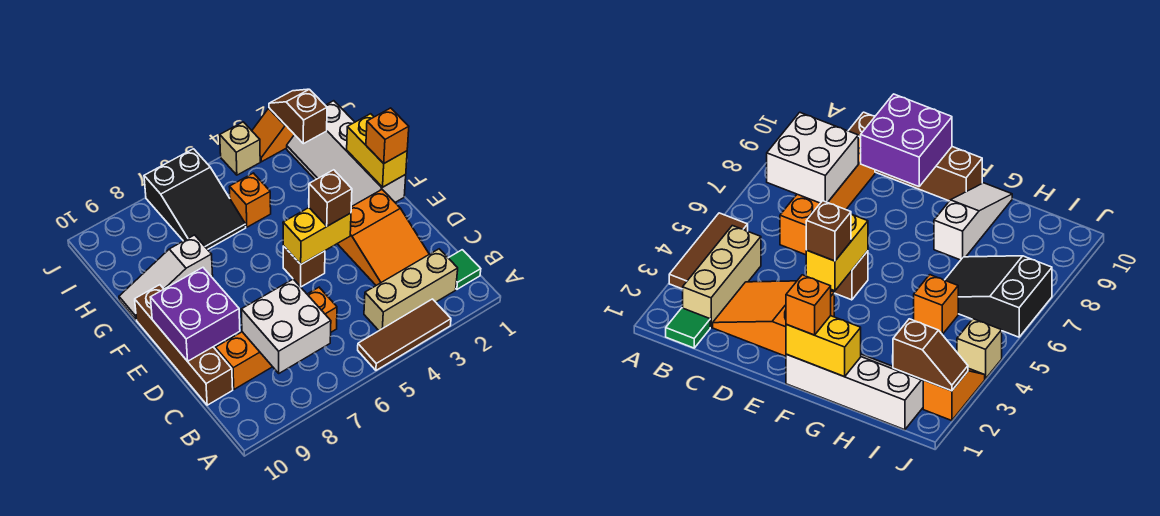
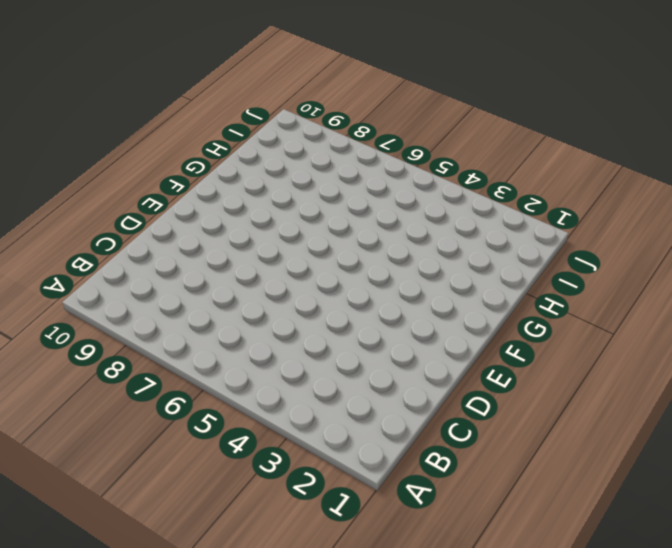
none -> brown tile A3:A5 level 1
none -> green tile B1 level 1
none -> tan brick B2:B4 level 1

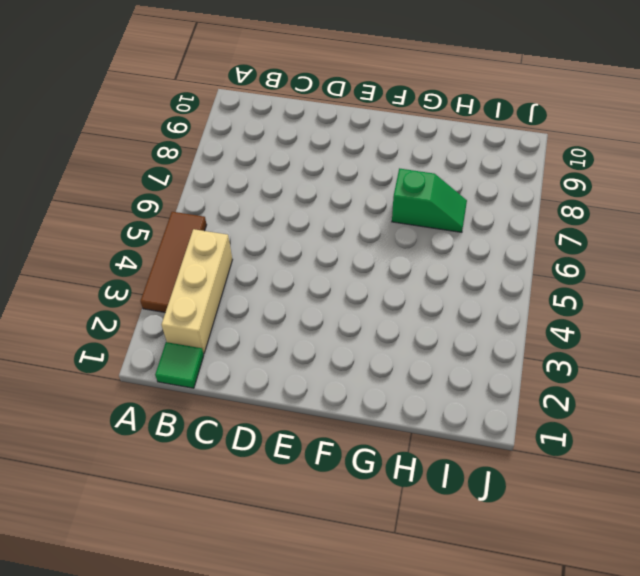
green slope G7:H7 level 1 top G -> black slope H6:J7 level 1 top J
none -> orange slope C2:E3 level 1 top E
none -> orange brick C6:C9 level 1
none -> brown brick C10:F10 level 1

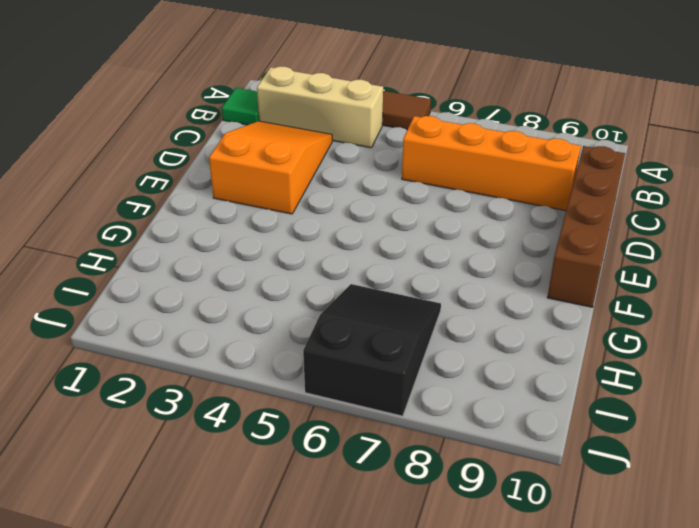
none -> brown brick E5 level 1
none -> white slope F1:I2 level 1 top 1
none -> white slope G8:G10 level 1 top 8

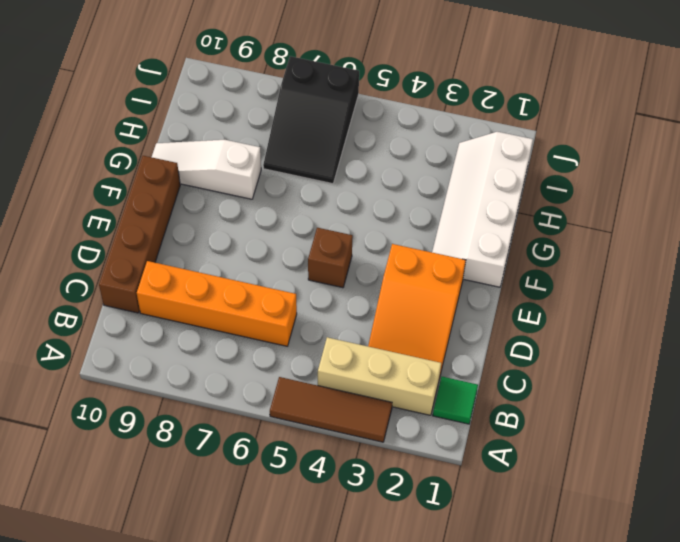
none -> orange brick H5 level 1
none -> orange slope J2:J3 level 1 top 2
none -> tan brick J4 level 1

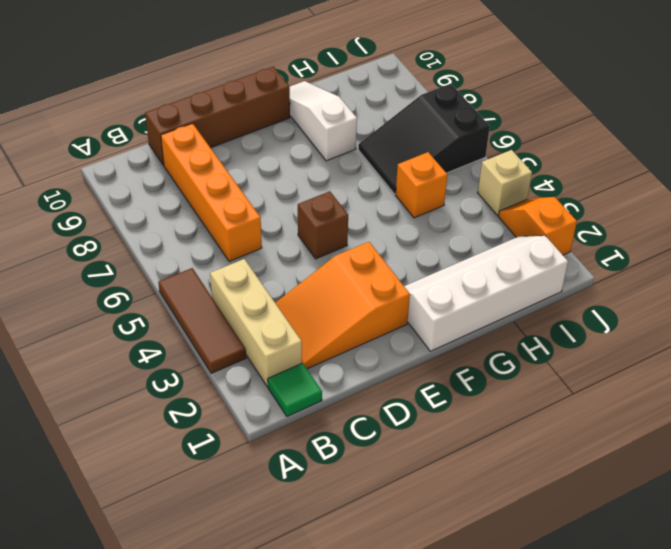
none -> white brick B7:C8 level 2
none -> purple brick D9:E10 level 2
none -> yellow brick E4:E5 level 2

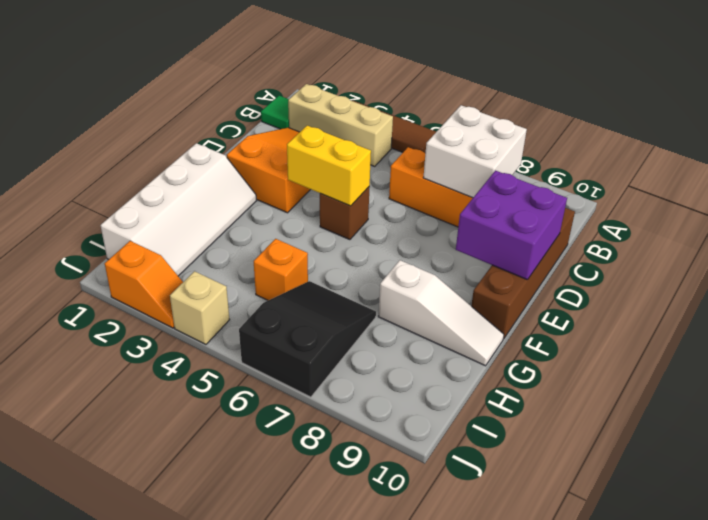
none -> yellow brick F1:G1 level 2
none -> brown slope I2:J2 level 2 top I
none -> brown brick E4 level 3

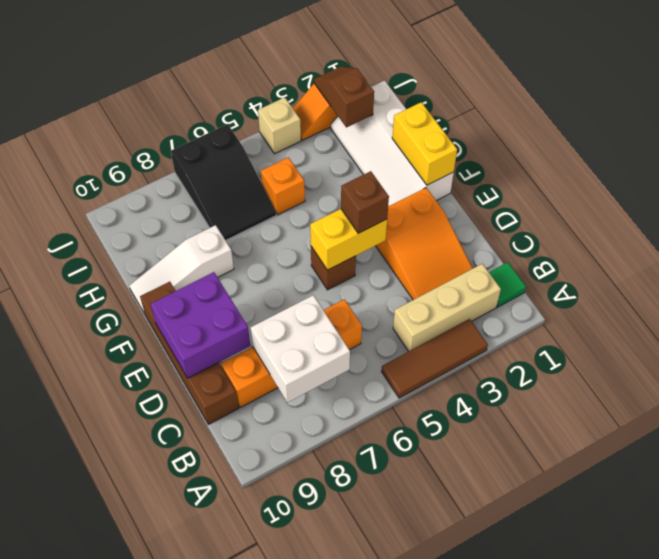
none -> orange brick F1 level 3

